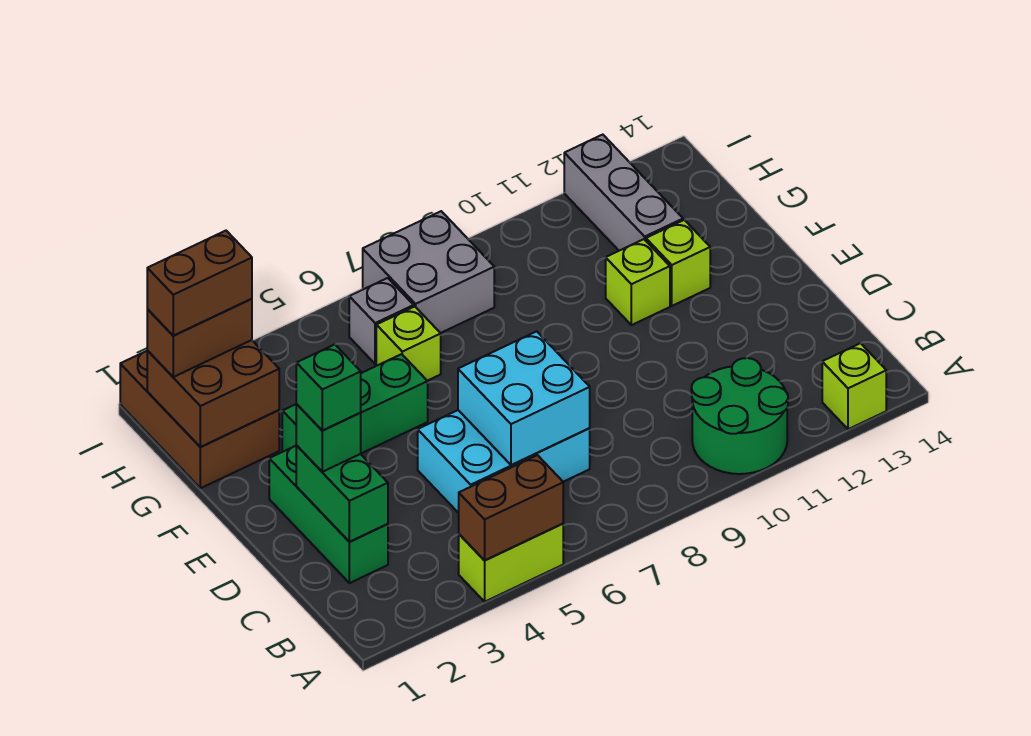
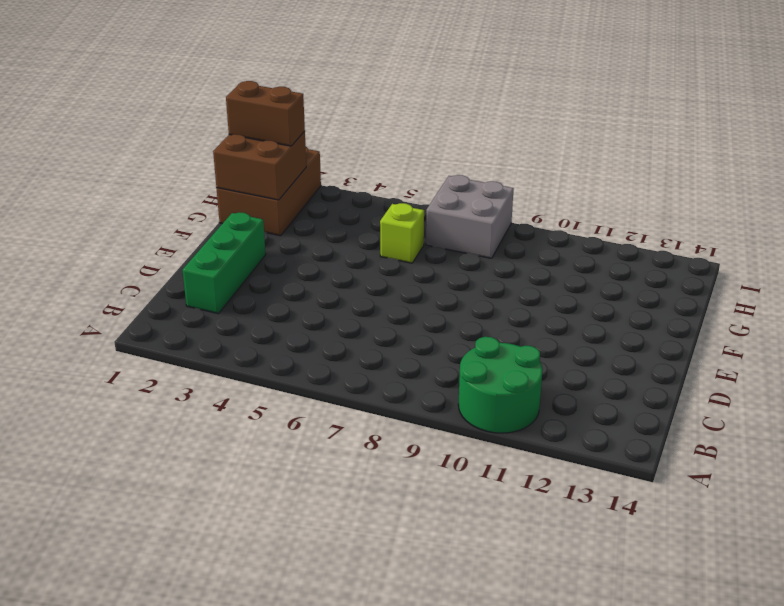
none -> lime brick A4:A5 level 1
none -> lime brick A13 level 1
none -> cyan brick C5:D7 level 1

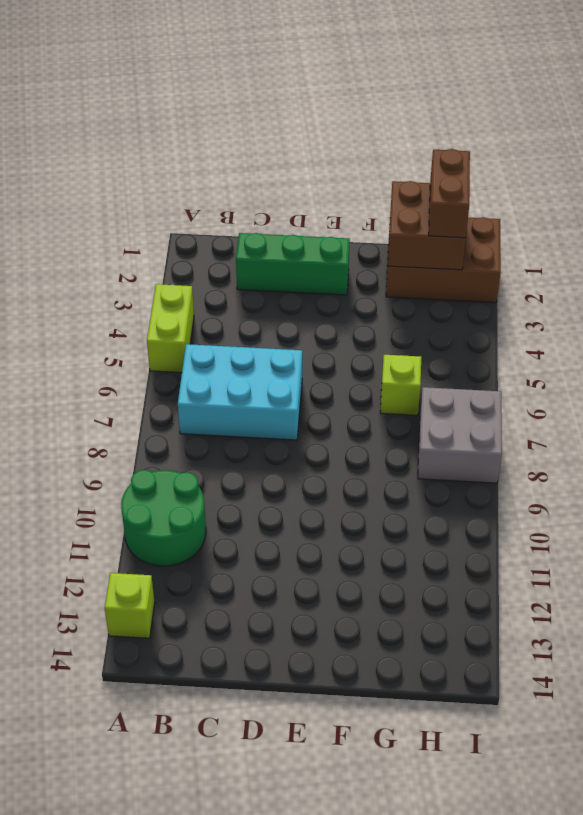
cyan brick B6:D7 level 1 -> cyan brick C5:D7 level 1
none -> green brick F3:F5 level 1
none -> lime brick F11 level 1
none -> lime brick F12 level 1

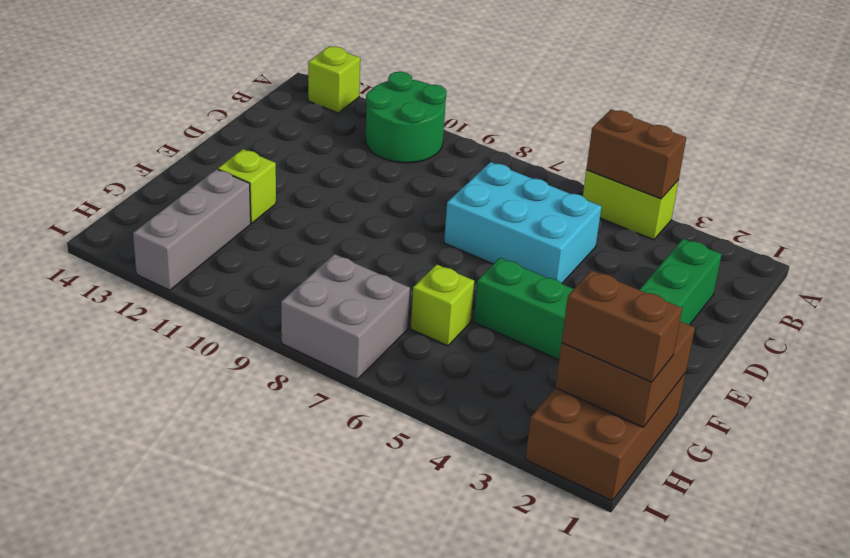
none -> lime brick F11 level 1
none -> grey brick H6 level 1
none -> green brick C2:D2 level 2

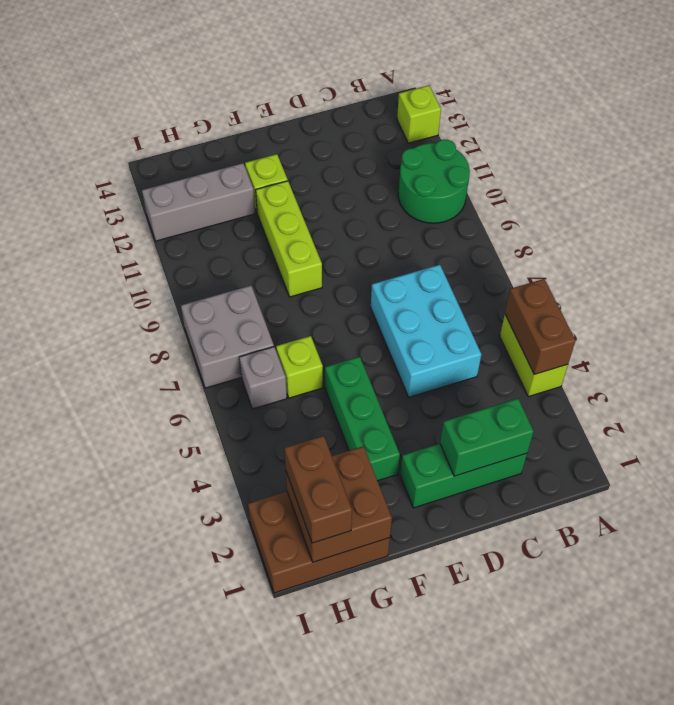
lime brick F9:F11 level 1 -> lime brick F11 level 1
none -> cyan brick C6:D7 level 2
none -> green brick D2 level 3
none -> green brick D2 level 4

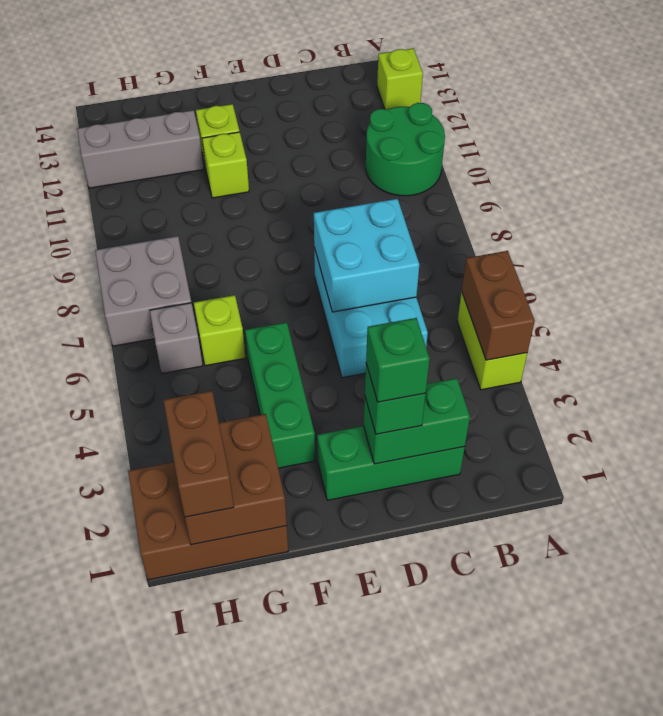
none -> brown brick H1:H2 level 4

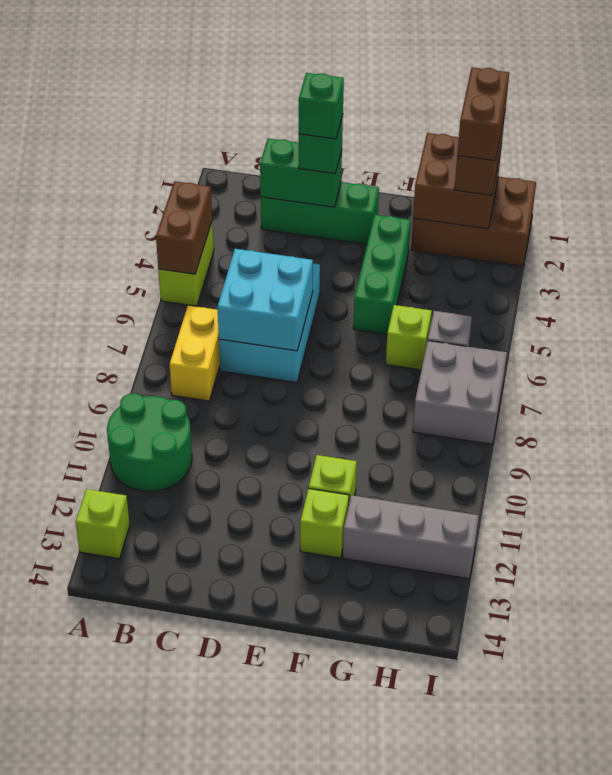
yellow brick B7:B8 level 1 -> none

